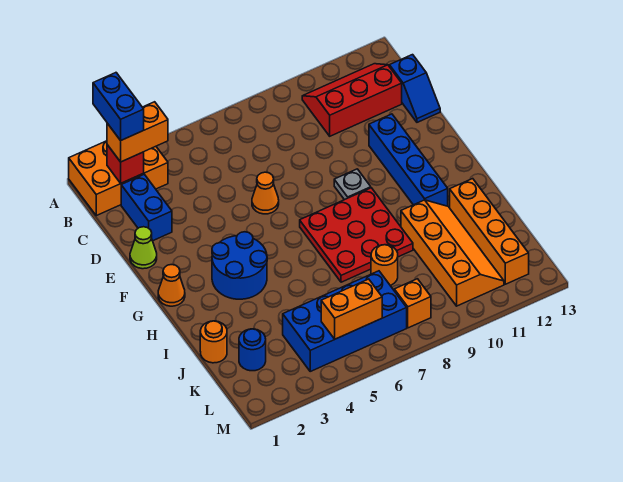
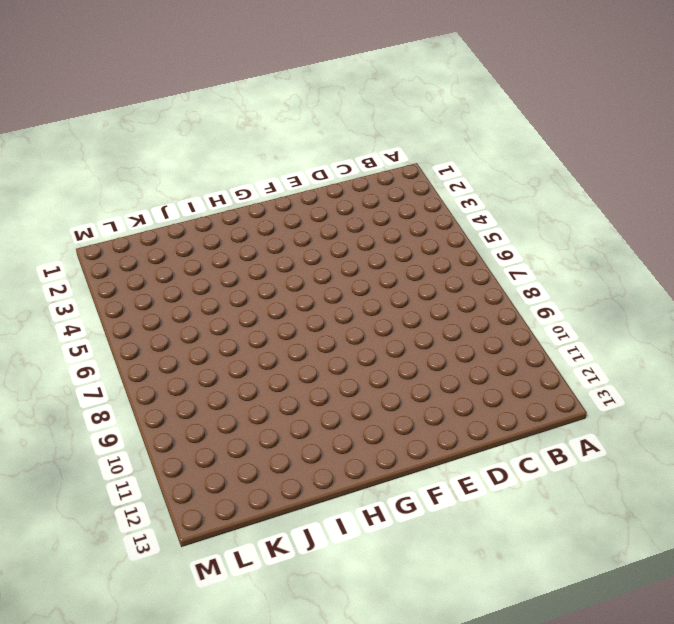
none -> orange brick A1:B3 level 1
none -> red slope B10:C12 level 1 top C
none -> blue brick C2:D2 level 1

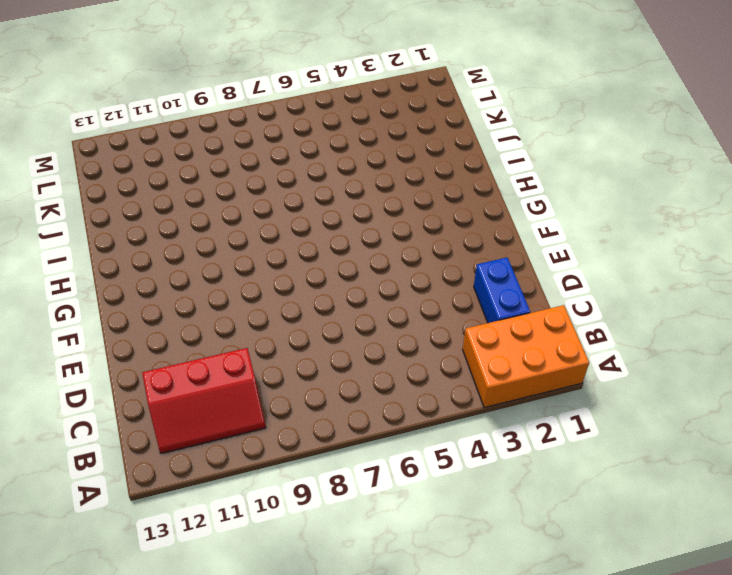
none -> blue slope C13:D13 level 1 top C
none -> lime cone E1 level 1
none -> orange cone E6 level 1

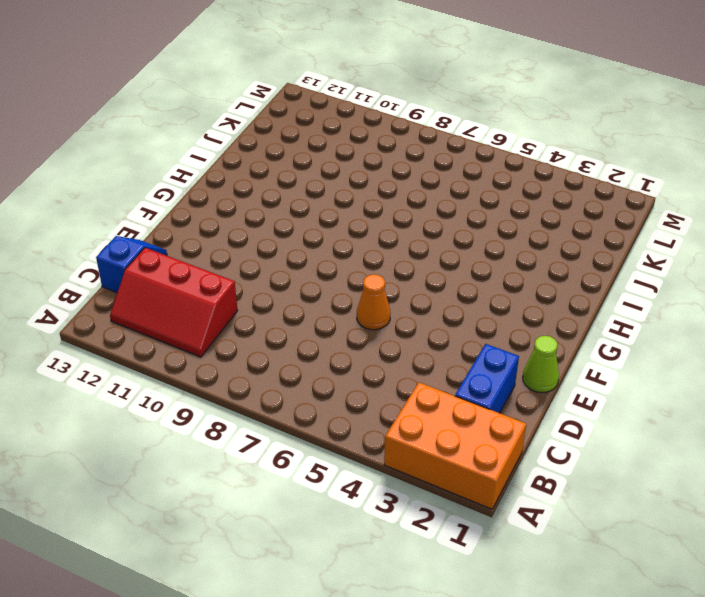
none -> blue brick E11:H11 level 1
none -> grey plate F9 level 1
none -> orange cone G1 level 1

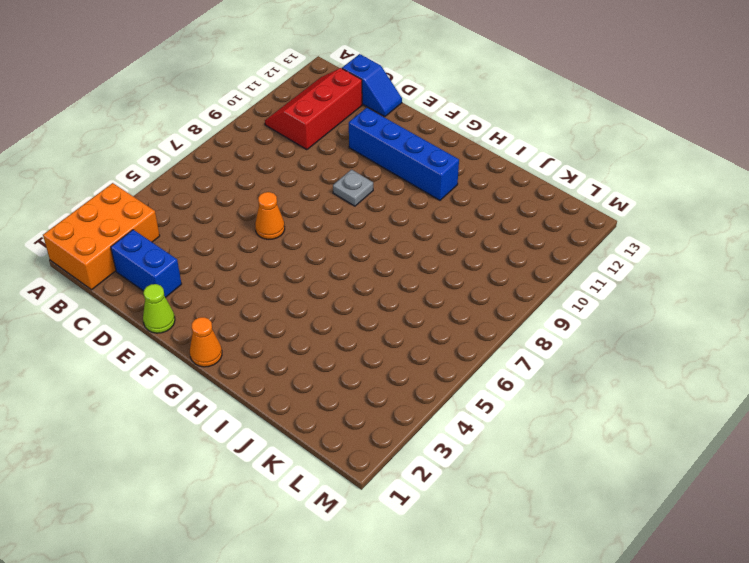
none -> blue round brick G3:H4 level 1
none -> red plate G7:I9 level 1
none -> orange slope I10:L11 level 1 top 10

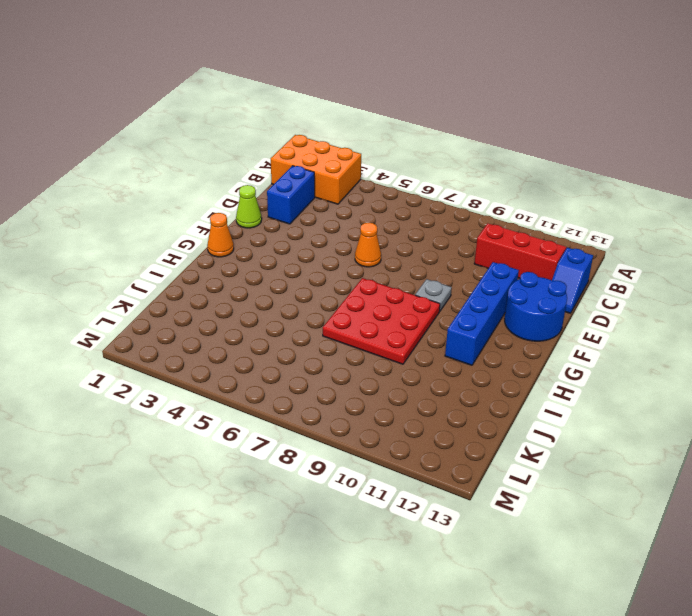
blue round brick E12:F13 level 1 -> blue round brick G3:H4 level 1
none -> orange slope I10:L11 level 1 top 10
none -> orange brick I12:L12 level 1
none -> orange round brick J1 level 1

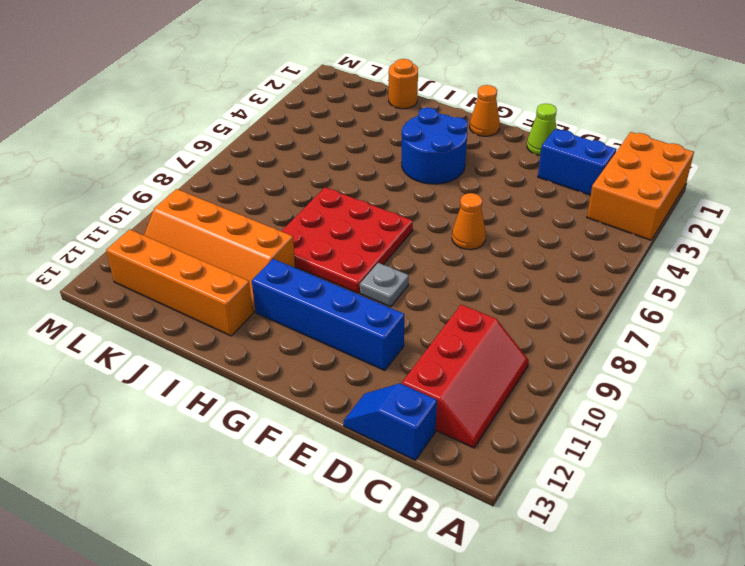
none -> orange round brick J8 level 1
none -> blue round brick K2 level 1
none -> blue brick K4:L7 level 1

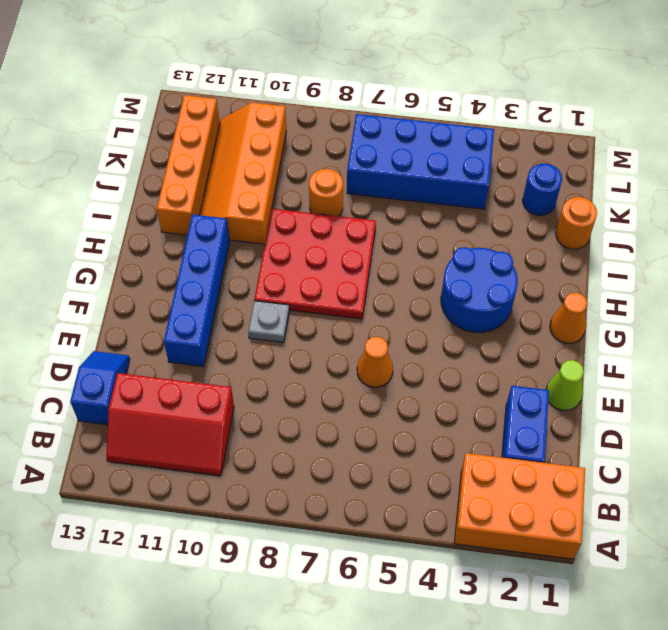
none -> orange brick L8 level 1
none -> red brick B2 level 2
none -> orange brick L5:L6 level 2

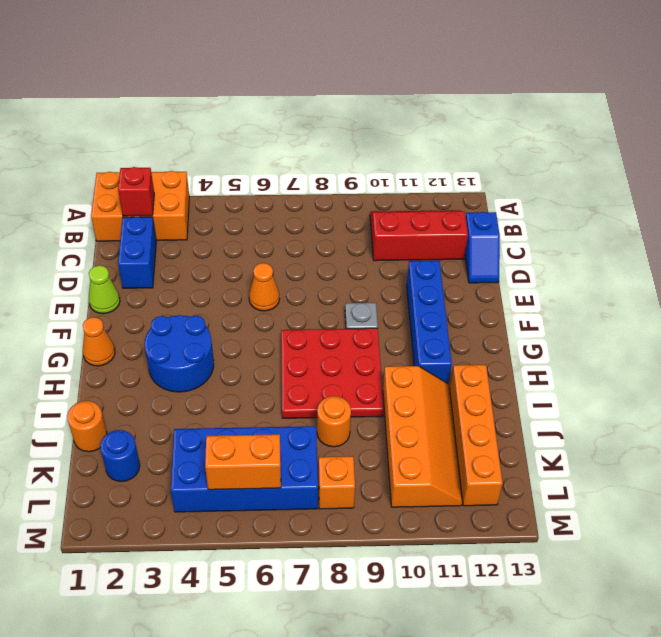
none -> orange brick B2:B3 level 3
none -> blue brick A2:B2 level 4

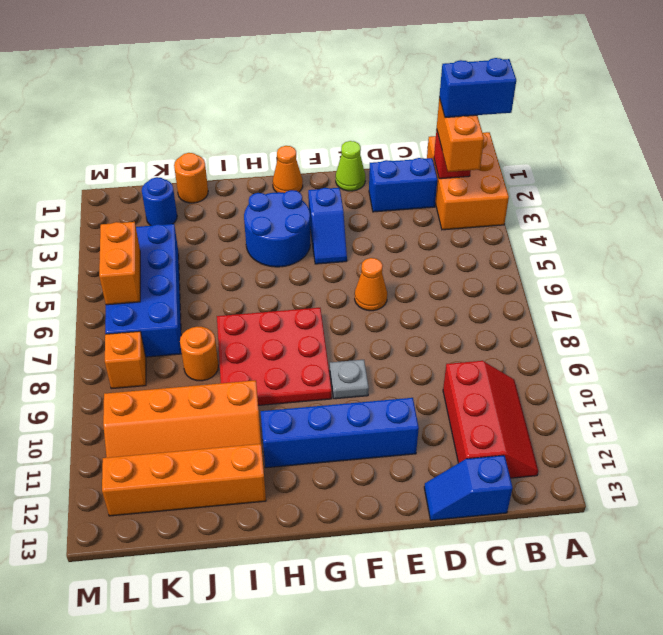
blue slope F3:F4 level 1 top 3 -> none

